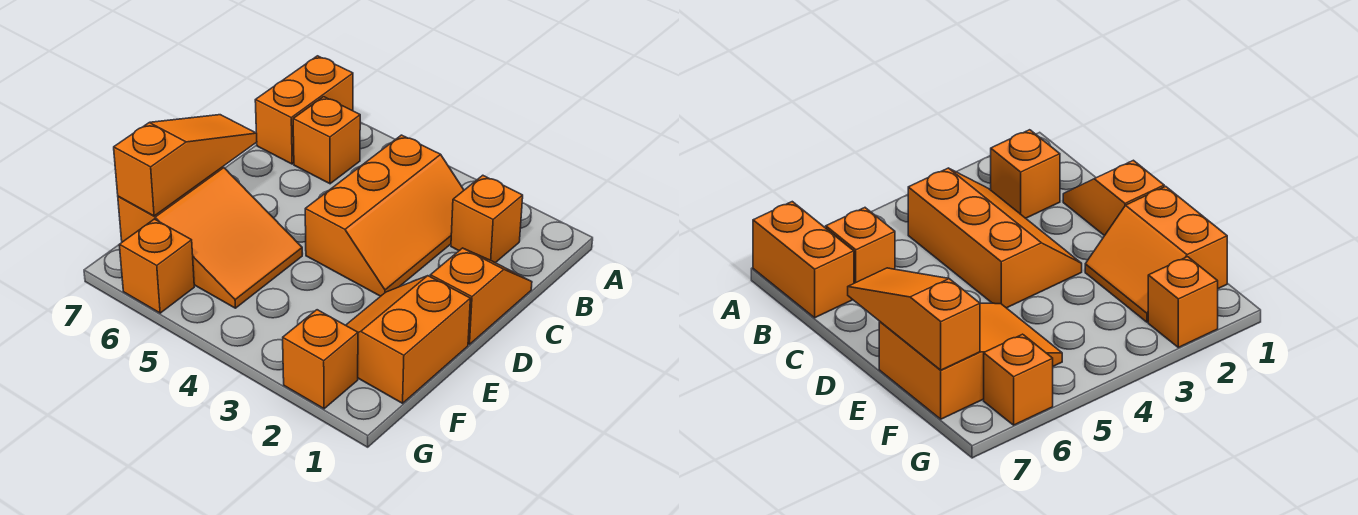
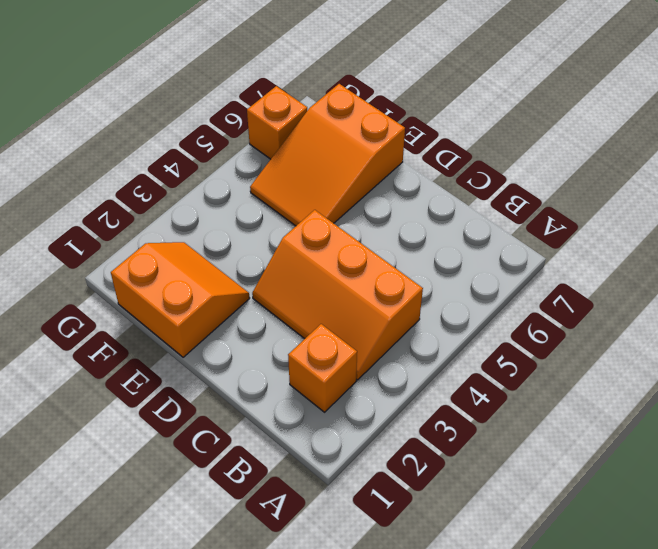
none -> orange brick A7:B7 level 1
none -> orange brick B6 level 1

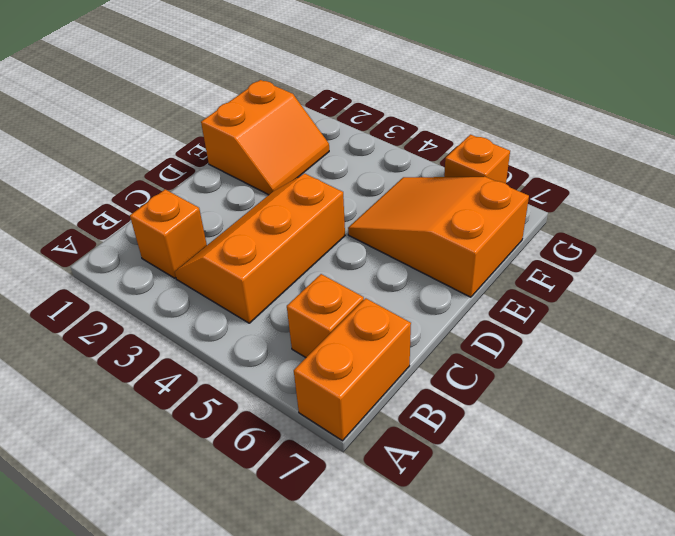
none -> orange slope C1:D1 level 1 top D
none -> orange brick G2 level 1

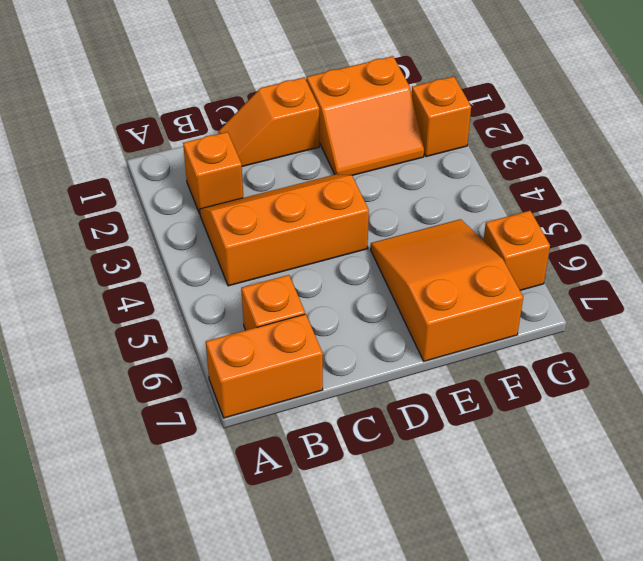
none -> orange slope D7:F7 level 2 top F

